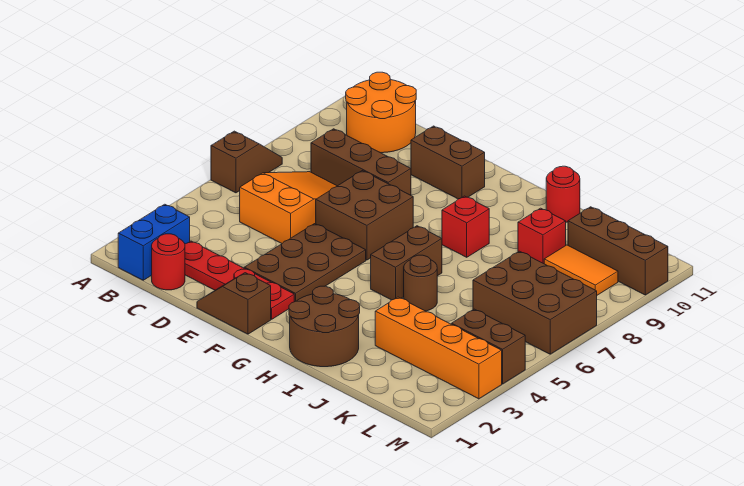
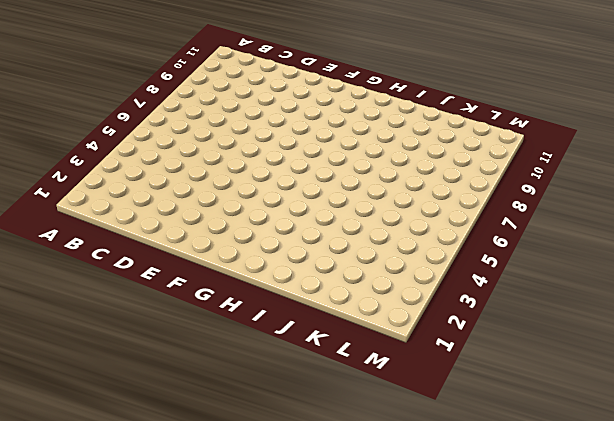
none -> brown slope A6:A7 level 1 top 6
none -> blue brick B1:B2 level 1
none -> orange round brick B10:C11 level 1

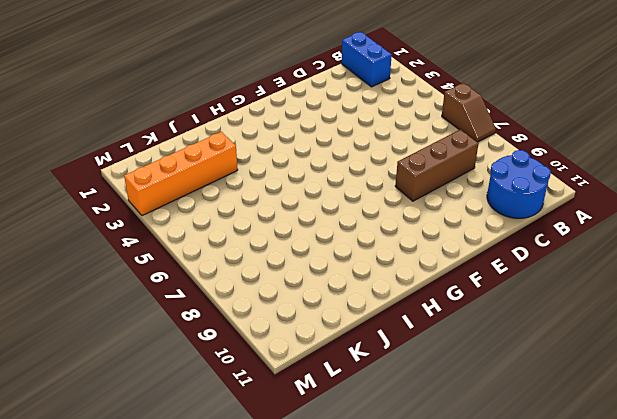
blue round brick B10:C11 level 1 -> orange round brick B10:C11 level 1
none -> red round brick C1 level 1
none -> red plate C2:F2 level 1
none -> orange slope C5:D7 level 1 top 5

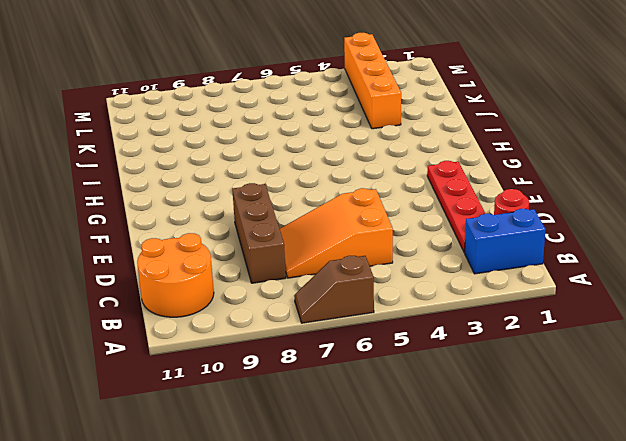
none -> brown slope E1:F1 level 1 top F
none -> brown plate E3:F5 level 1
none -> brown brick E6:F7 level 1

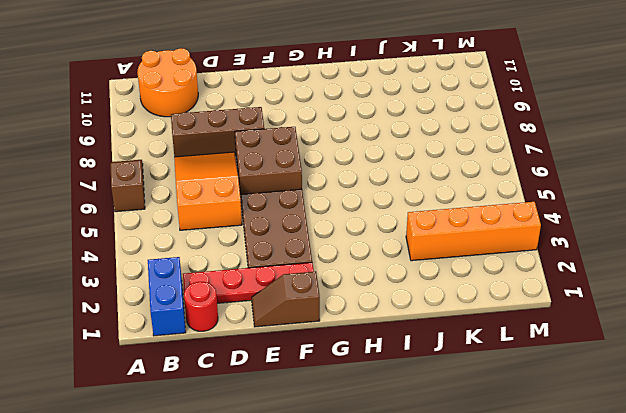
none -> brown brick E10:F10 level 1
none -> brown round brick H1:I2 level 1
none -> brown brick H5:H6 level 1

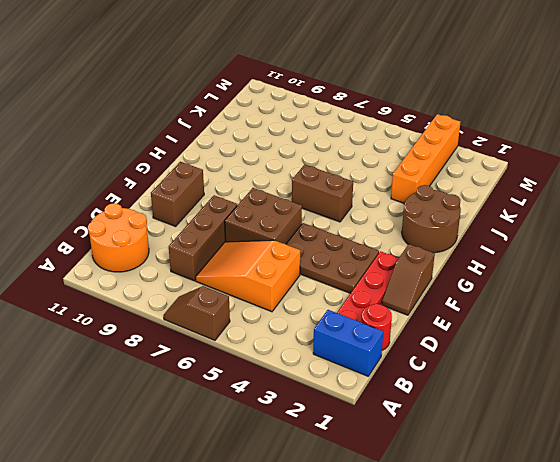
none -> red brick H8 level 1
none -> brown round brick I5 level 1
none -> red round brick I11 level 1

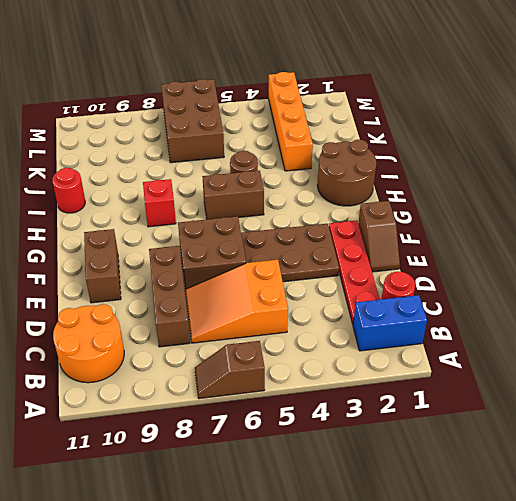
none -> red brick J9 level 1
none -> orange tile K9:L9 level 1
none -> brown brick K10:M10 level 1

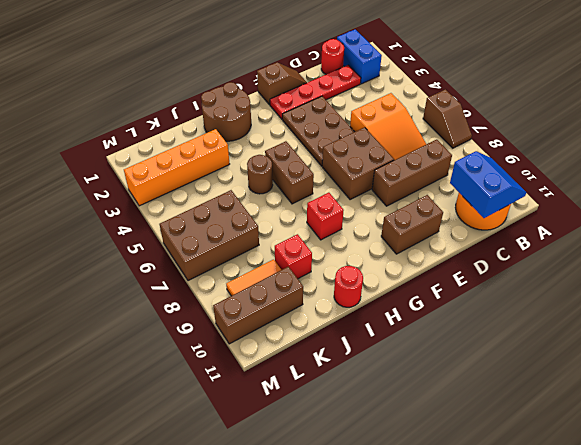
blue slope B10:C11 level 2 top C -> none
none -> brown brick L4:M4 level 1

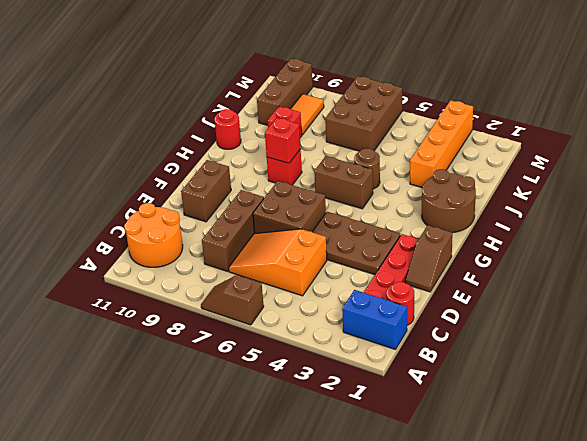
red brick H8 level 2 -> none
none -> brown brick L4:M4 level 1

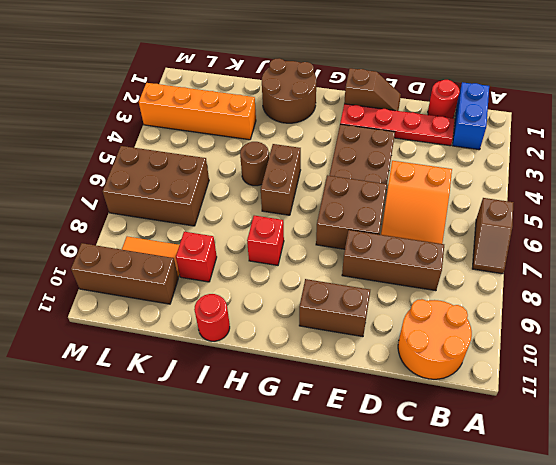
none -> brown brick L4:M4 level 1

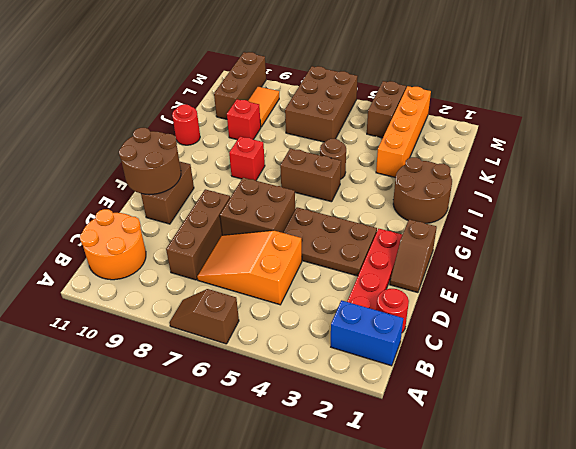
brown round brick E10:F11 level 2 -> none

